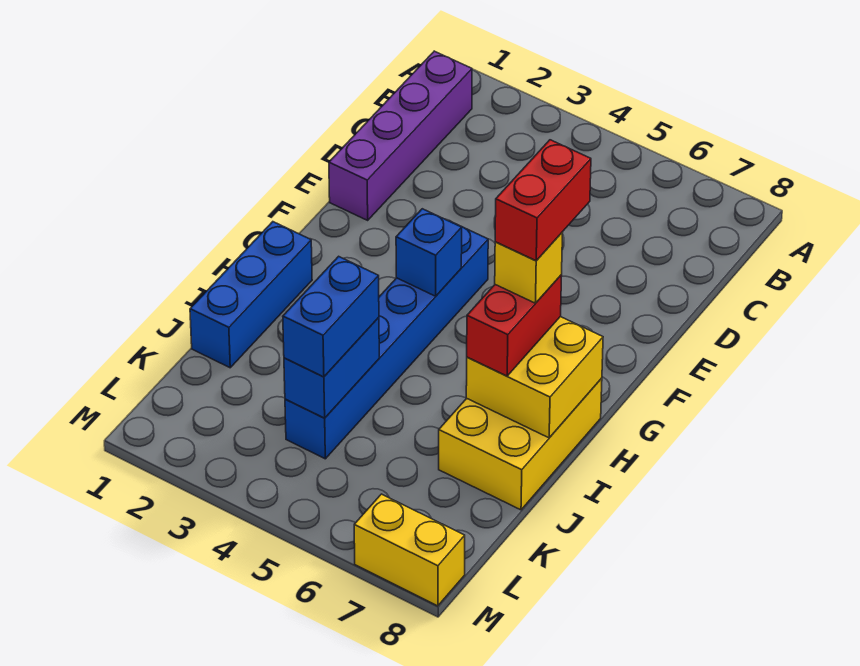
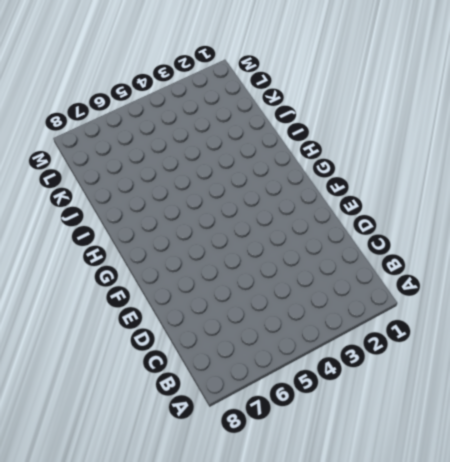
none -> purple brick B1:E1 level 1
none -> blue brick F4:K4 level 1
none -> blue brick H1:J1 level 1

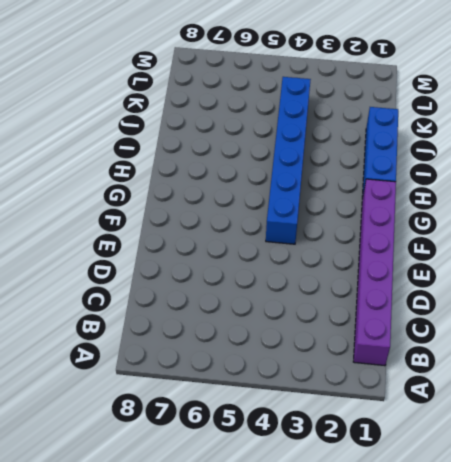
purple brick B1:G1 level 1 -> purple brick B1:E1 level 1
none -> yellow brick H7:J8 level 1
none -> yellow brick M7:M8 level 1
none -> blue brick G4 level 2

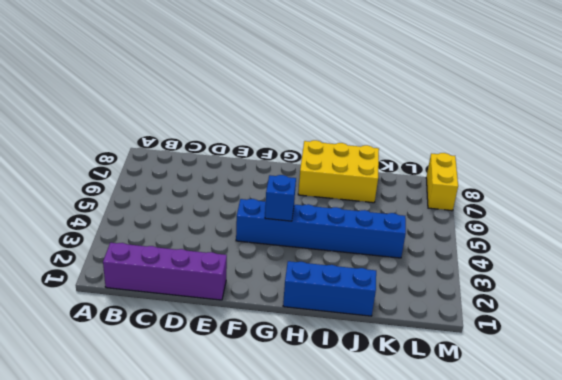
none -> yellow brick H7:I8 level 2
none -> blue brick J4:K4 level 2
none -> red brick H7:I7 level 3

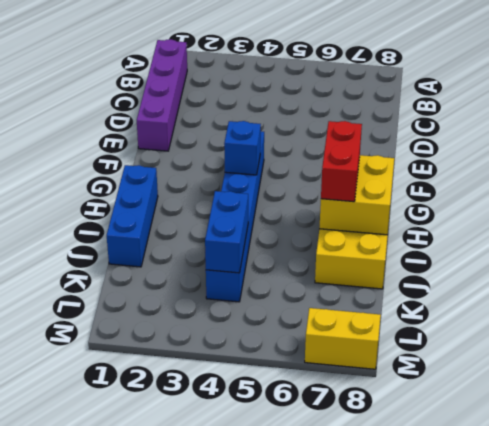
none -> blue brick J4:K4 level 3
none -> yellow brick H7 level 4
none -> red brick G7:H7 level 5

